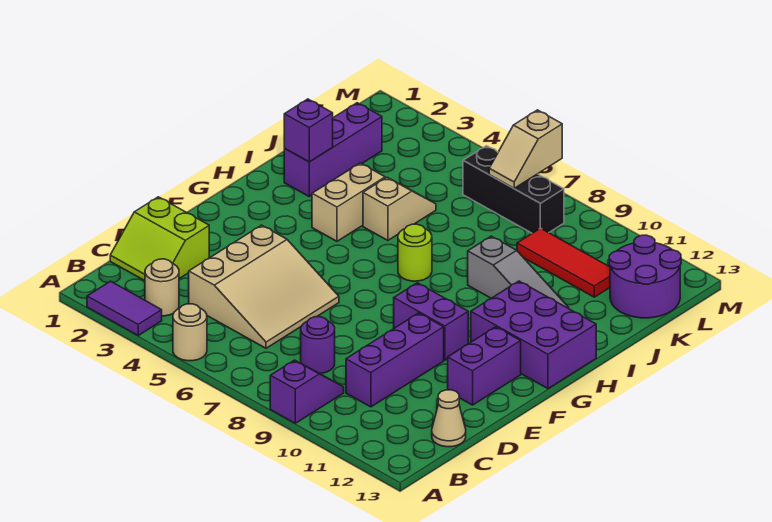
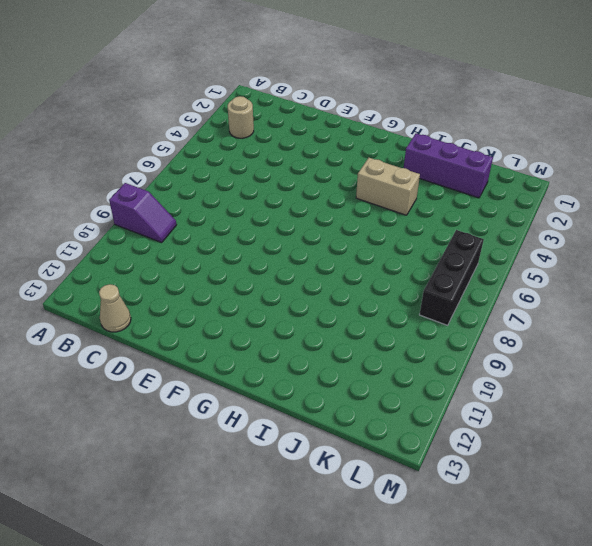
none -> purple tile A2:A3 level 1
none -> tan round brick A5 level 1
none -> lime slope C1:D2 level 1 top D

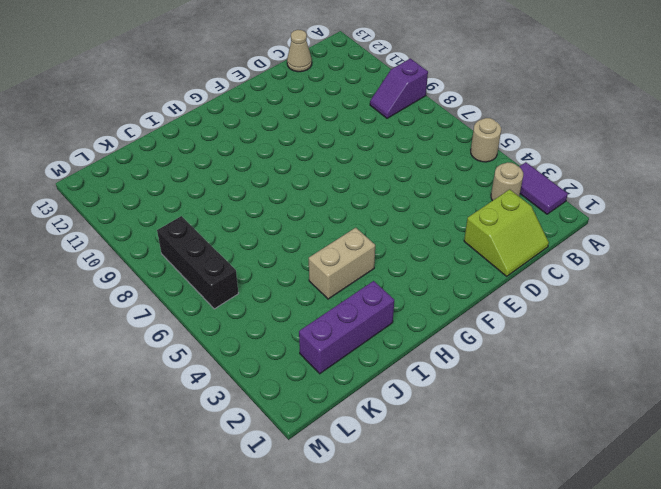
lime slope C1:D2 level 1 top 2 -> lime slope C1:D2 level 1 top D
none -> tan slope C4:E6 level 1 top 4
none -> purple round brick C8 level 1
none -> purple brick C10:E10 level 1

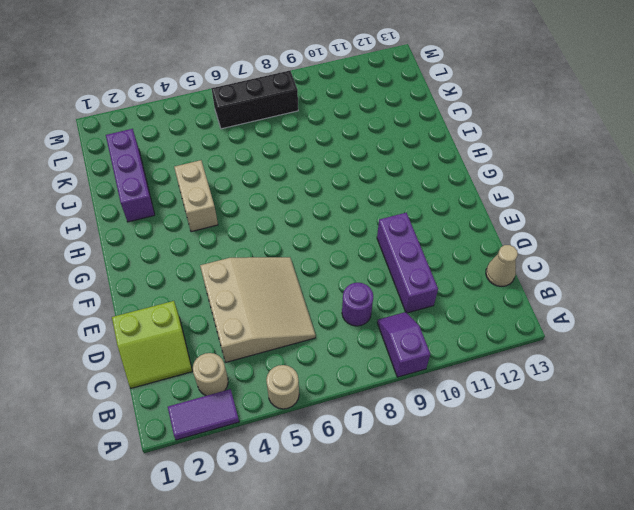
none -> purple brick E12:F12 level 1
none -> purple brick F9:F10 level 1
none -> purple brick G11:H13 level 1

